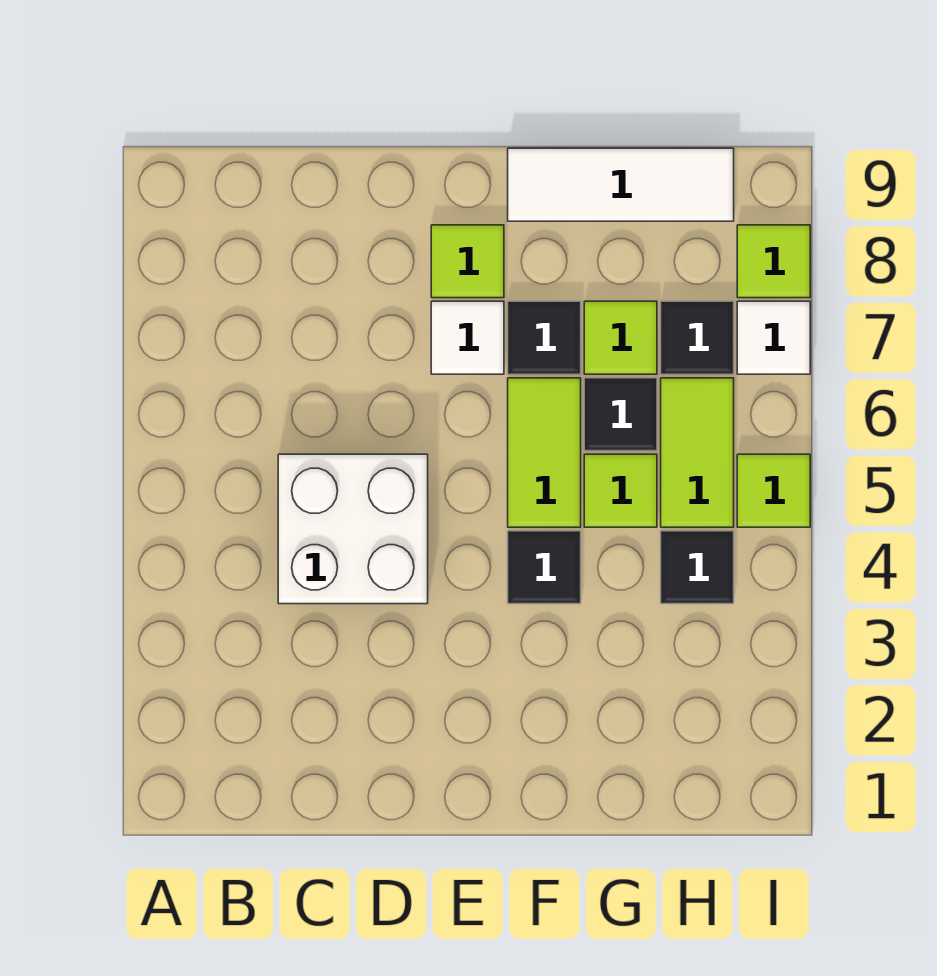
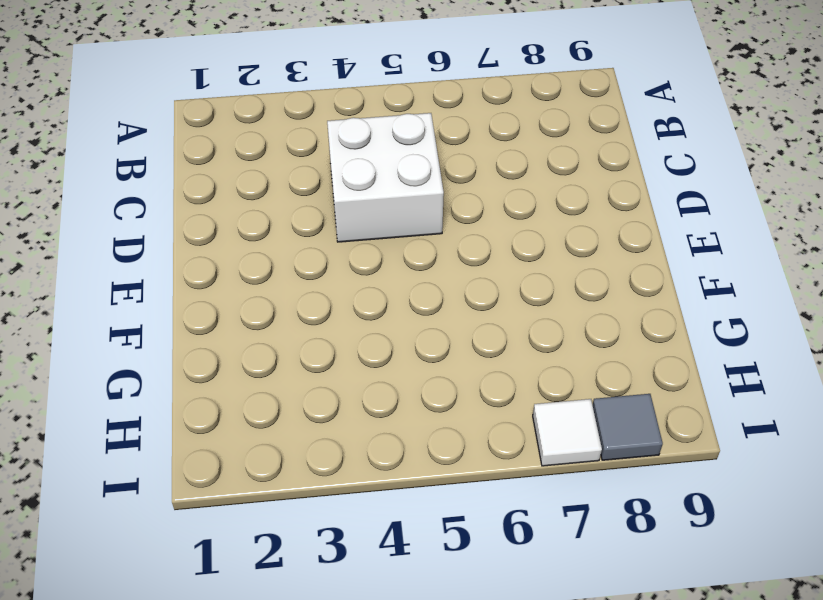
grey tile I8 level 1 -> lime tile I8 level 1
none -> white tile E7 level 1
none -> lime tile E8 level 1
none -> black tile F4 level 1

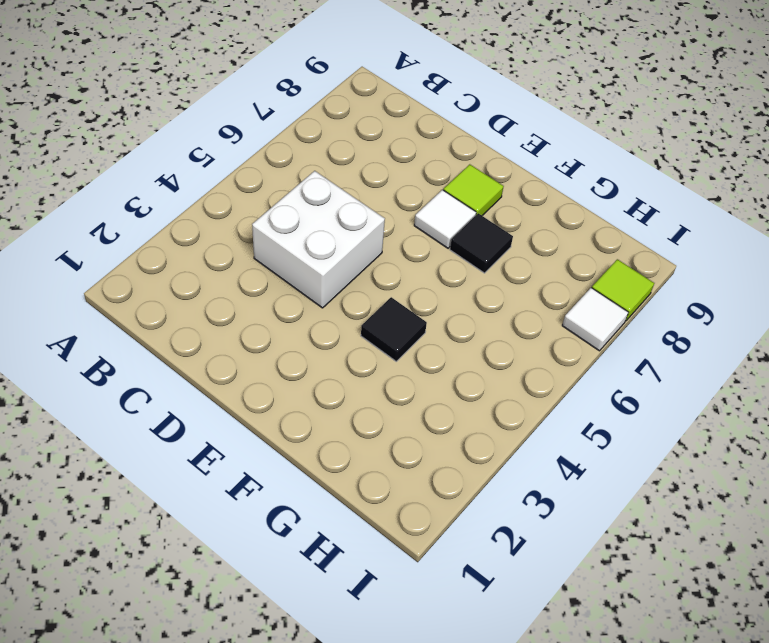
none -> lime tile F5:F6 level 1
none -> white tile F9:H9 level 1
none -> lime tile G5 level 1

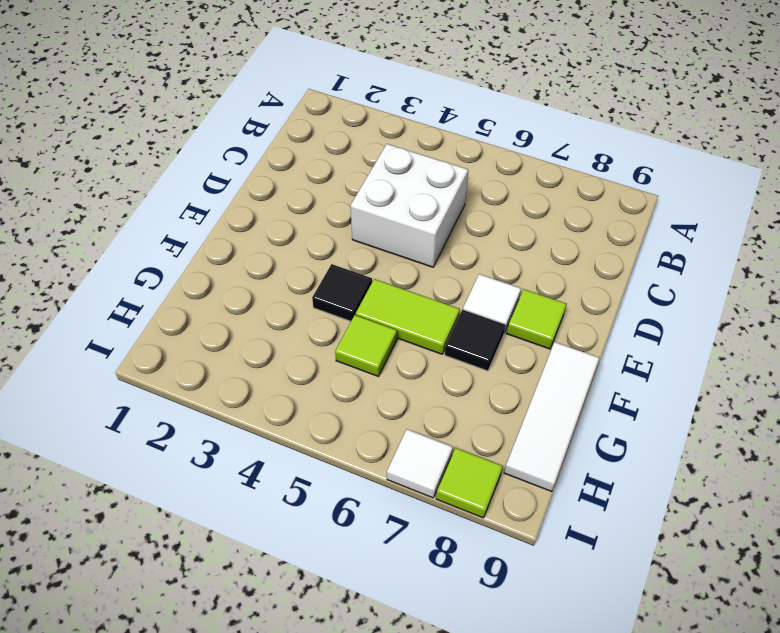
none -> black tile G6 level 1
none -> lime tile G7 level 1
none -> black tile H4 level 1

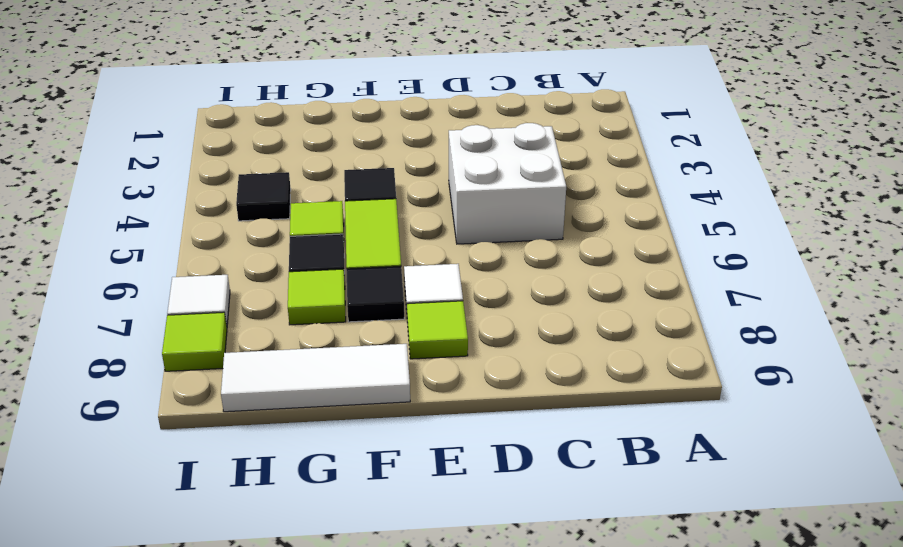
none -> lime tile H5:H6 level 1
none -> black tile H7 level 1
none -> lime tile I5 level 1

